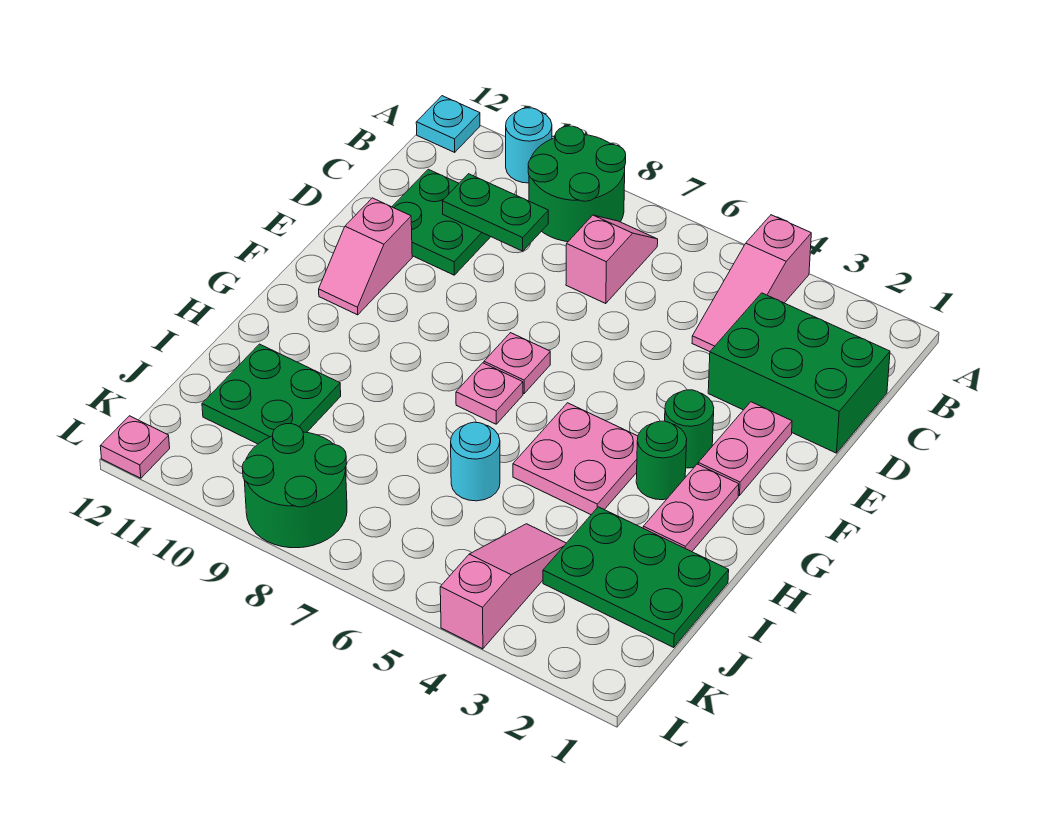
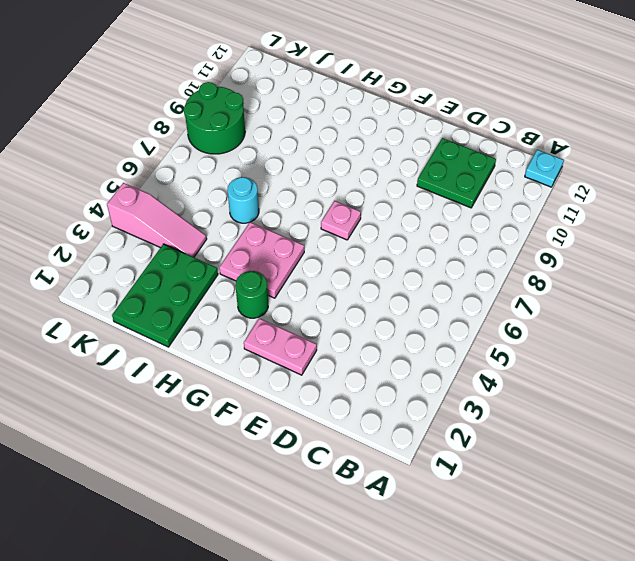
none -> pink slope A4:C4 level 1 top A
none -> green round brick A8:B9 level 1
none -> cyan round brick A10 level 1

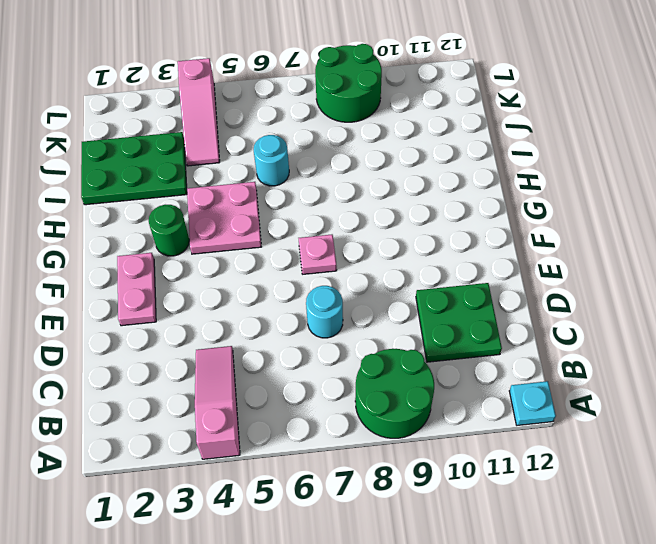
cyan round brick D7 level 1 -> cyan round brick A10 level 1
none -> pink slope B7:C7 level 1 top C
none -> green brick C1:D3 level 1
none -> pink slope E11:F11 level 1 top E

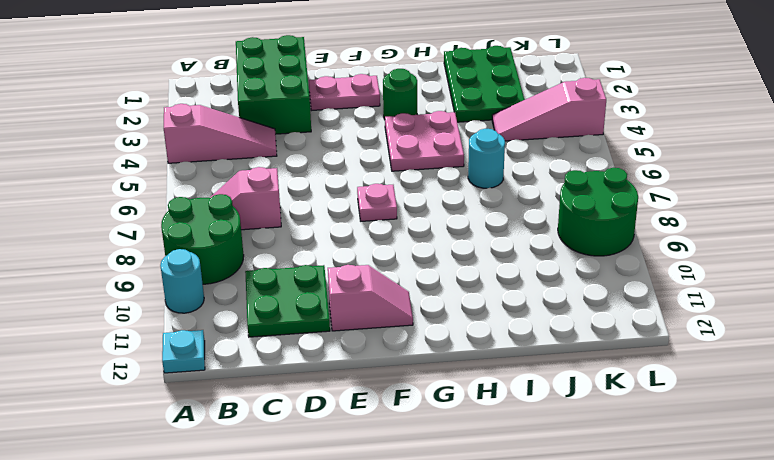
none -> green round brick F3 level 1
none -> pink plate G2:H2 level 1
none -> pink plate G7 level 1

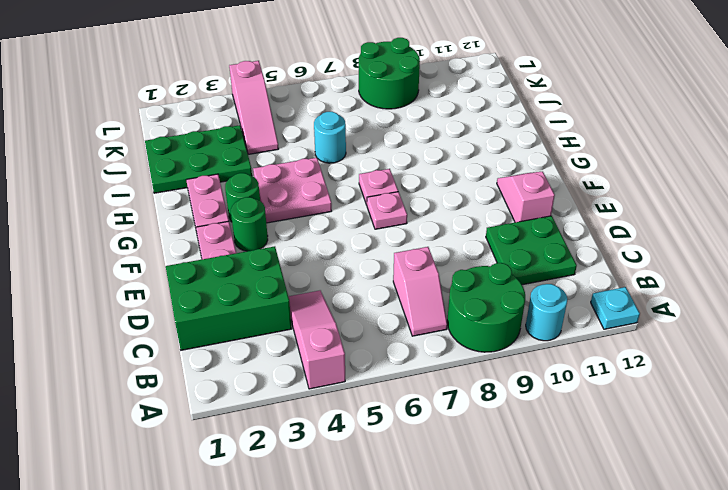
none -> green plate I10:J11 level 1
none -> pink plate L12 level 1
none -> green plate C9:C10 level 2

